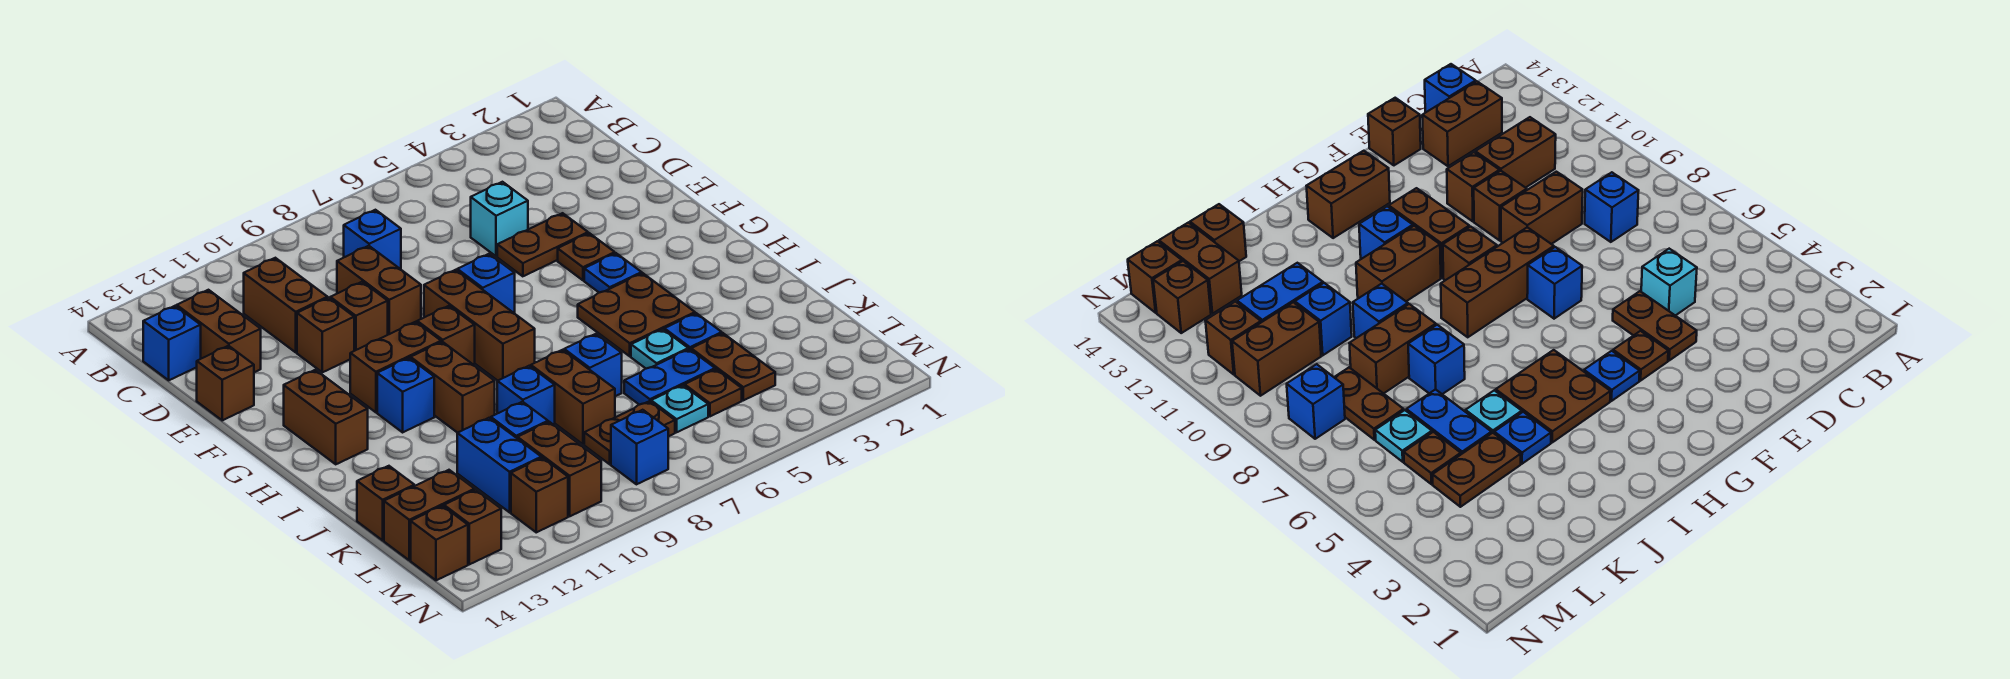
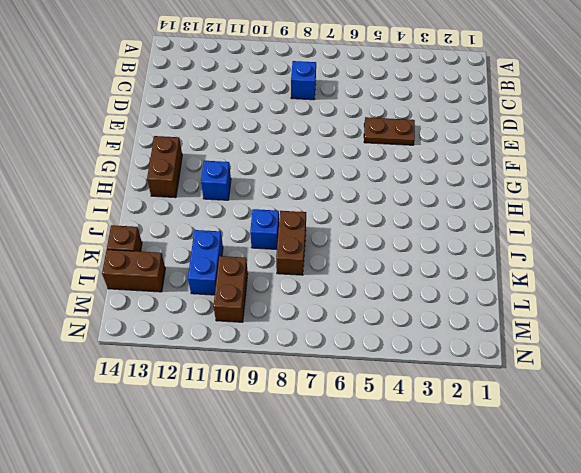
none -> brown brick C11:D11 level 1
none -> brown brick C13:D13 level 1
none -> blue brick C14 level 1
none -> cyan brick D5 level 1

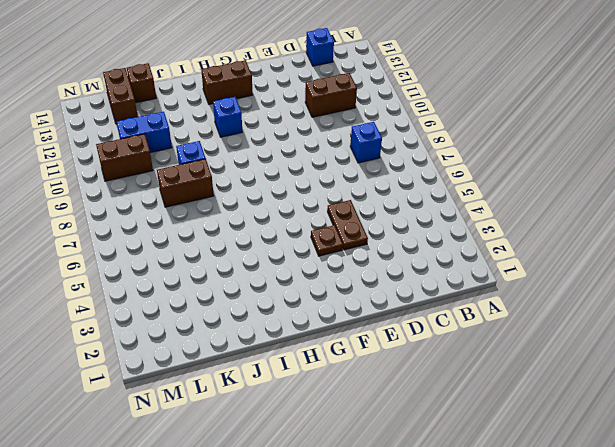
none -> brown brick C13:D13 level 1
none -> cyan brick D5 level 1
none -> brown brick D9:E9 level 1
none -> brown brick E10 level 1

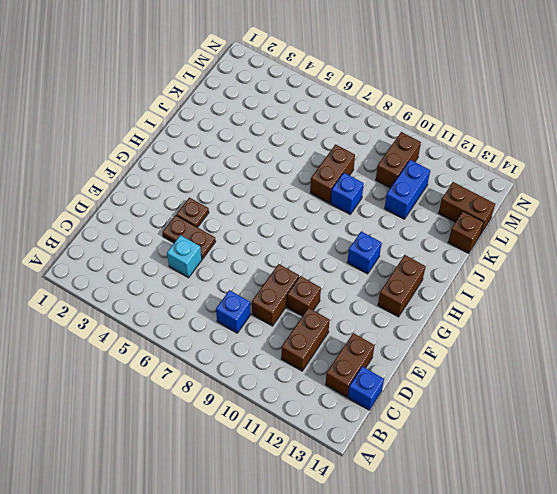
none -> brown brick E11 level 1
none -> brown brick E14 level 1
none -> blue brick F7 level 1
none -> brown brick F8:H8 level 1

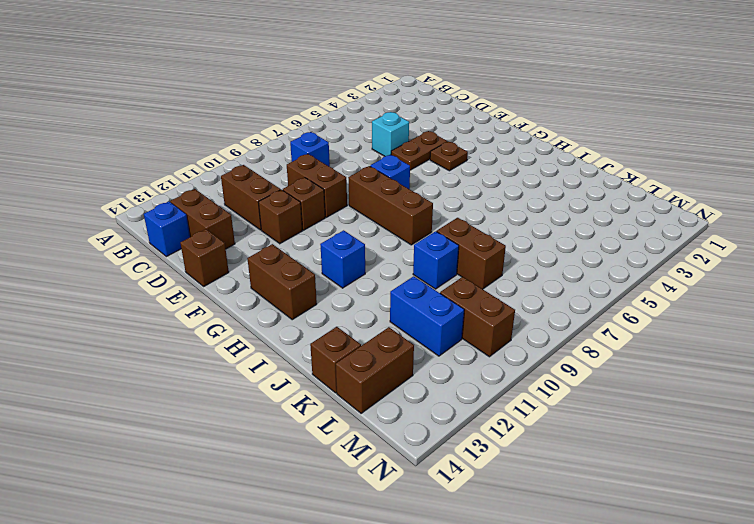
none -> blue plate G4 level 1
none -> brown brick G9 level 1
none -> brown brick G10:G11 level 1
none -> brown plate H4:I5 level 1

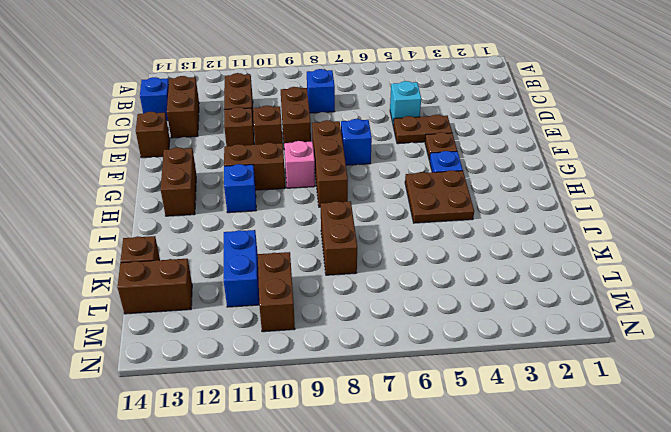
pink brick G9 level 1 -> brown brick G9 level 1
none -> brown brick H10:I10 level 1
none -> blue plate J4 level 1
none -> cyan plate J5 level 1
none -> blue brick J7 level 1

